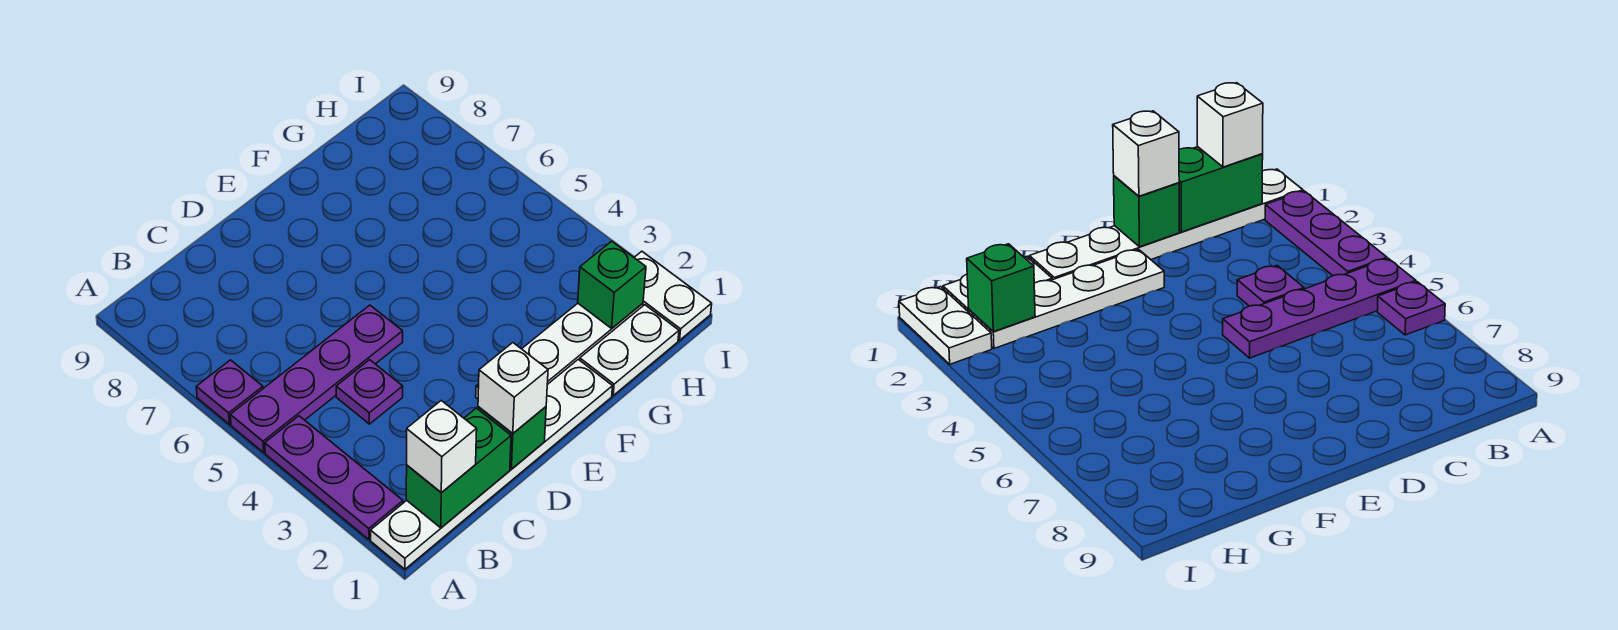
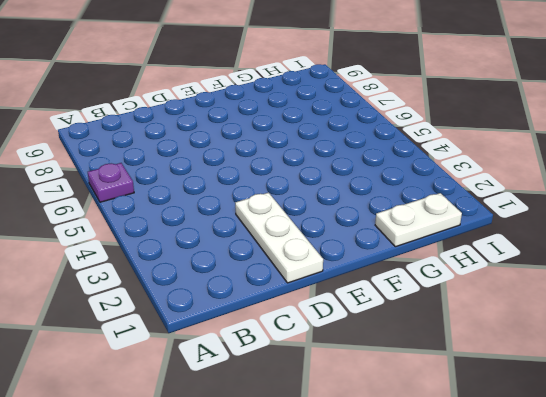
white plate D1:D3 level 1 -> white plate A1:F1 level 1
none -> purple plate A2:A4 level 1
none -> purple plate A5:D5 level 1
none -> purple plate C4 level 1

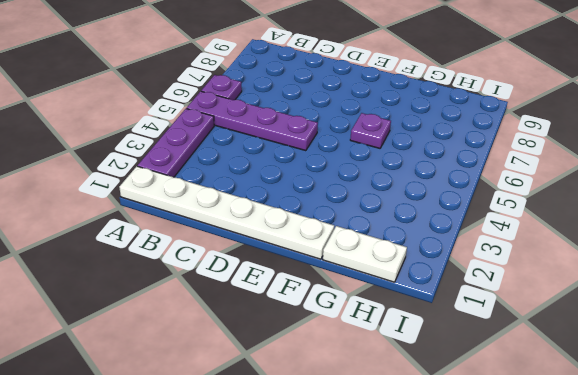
purple plate F6 level 1 -> purple plate C4 level 1
none -> white plate E2:H2 level 1
none -> white plate I1:I2 level 1
none -> green brick B1:C1 level 2

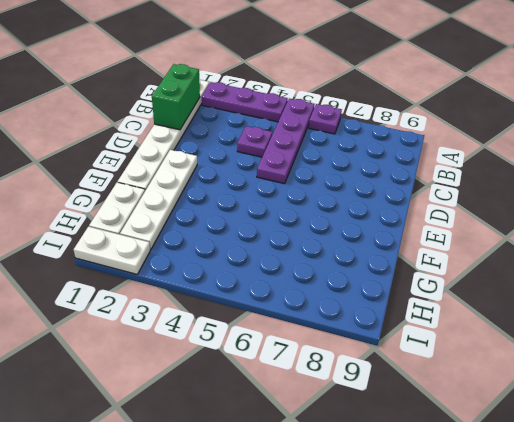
none -> green brick D1 level 2
none -> green brick H2 level 2
none -> white brick B1 level 3

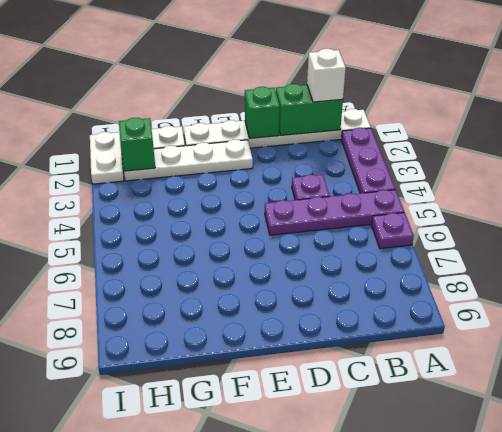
none -> white brick D1 level 3

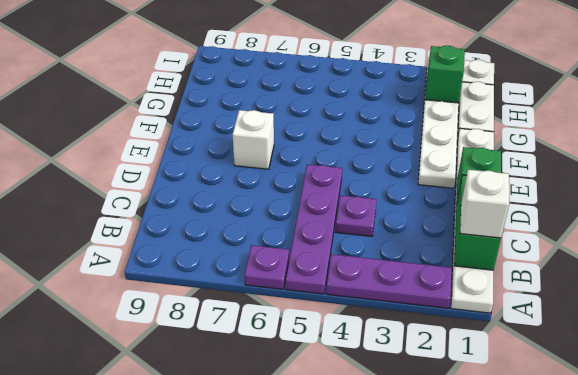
white brick E7 level 1 -> white brick D1 level 3

